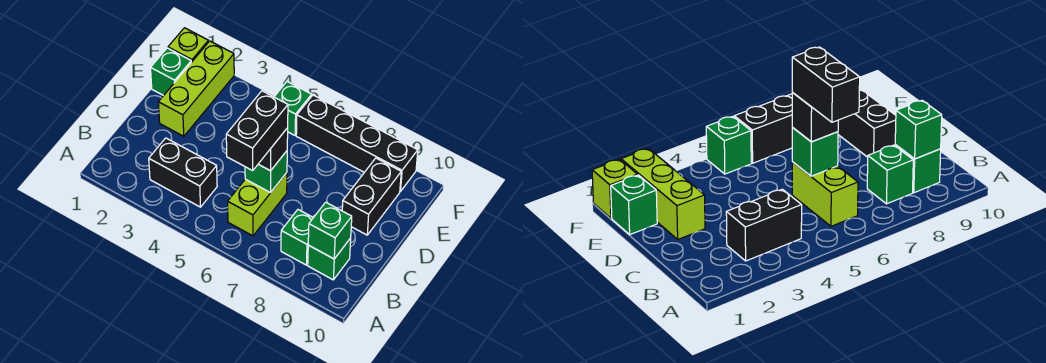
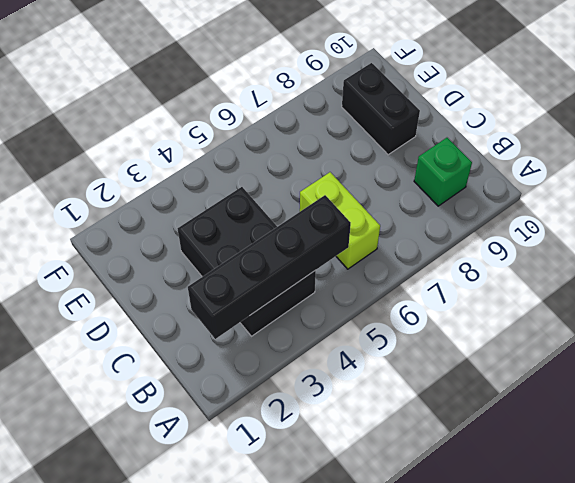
black brick B2:B5 level 2 -> black brick F6:F9 level 1
black brick B3:D4 level 1 -> black brick B3:B4 level 1
none -> green brick B8 level 1
none -> lime brick D2:F2 level 1
none -> green brick E1 level 1

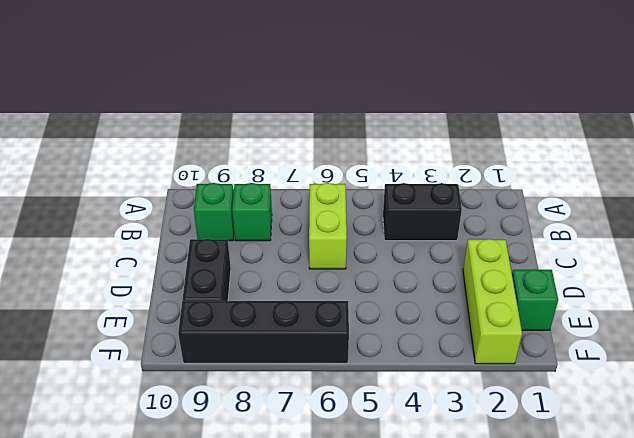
none -> lime brick F1 level 1
none -> green brick F5 level 1
none -> green brick B9 level 2

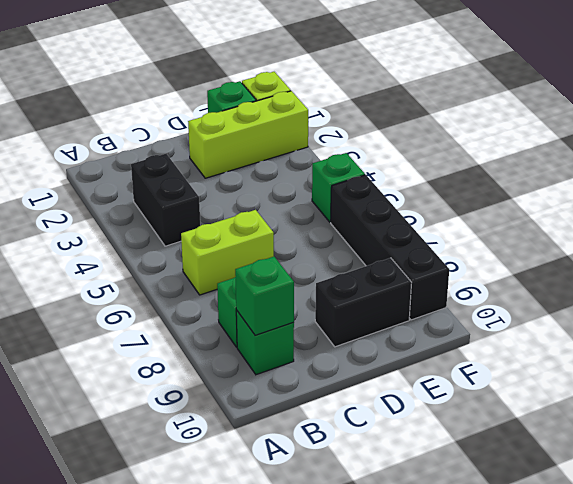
none -> green brick C6 level 2
none -> black brick C6 level 3
none -> black brick B6:C6 level 4

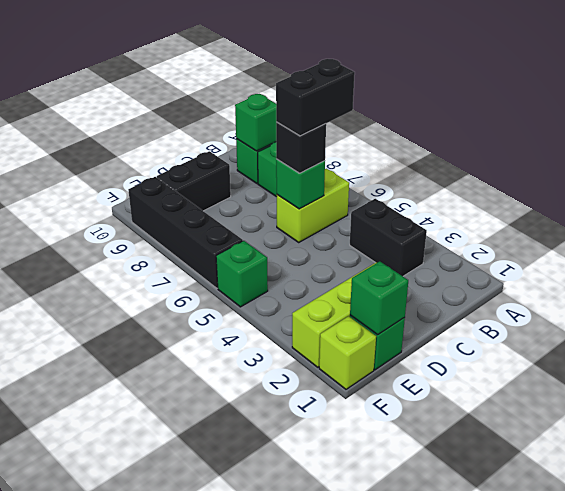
green brick E1 level 2 -> none

